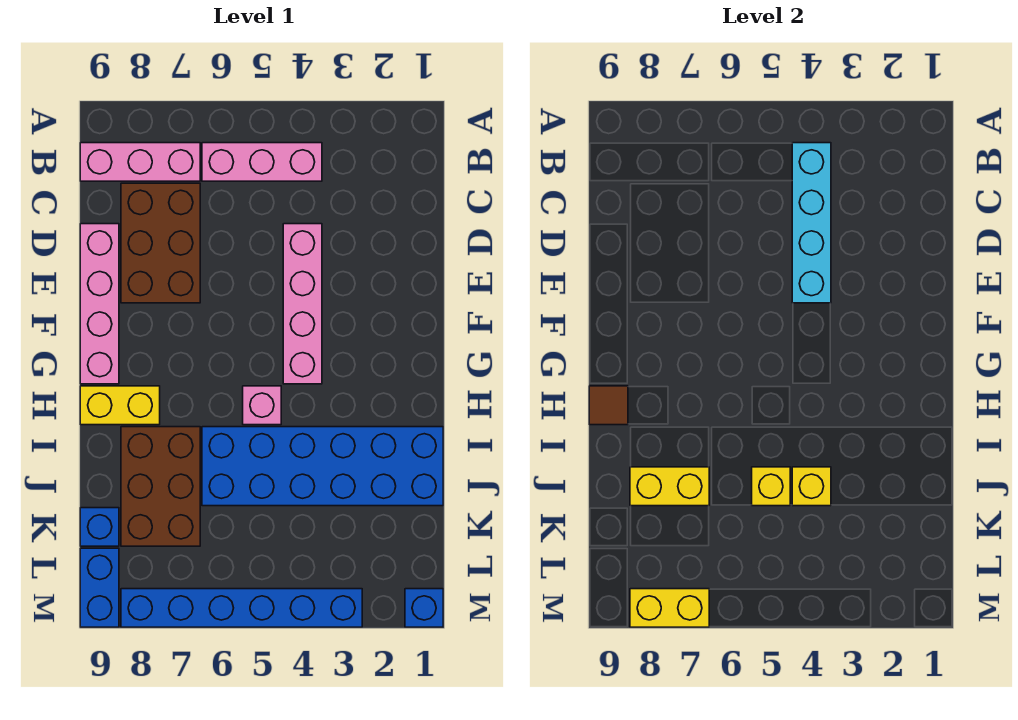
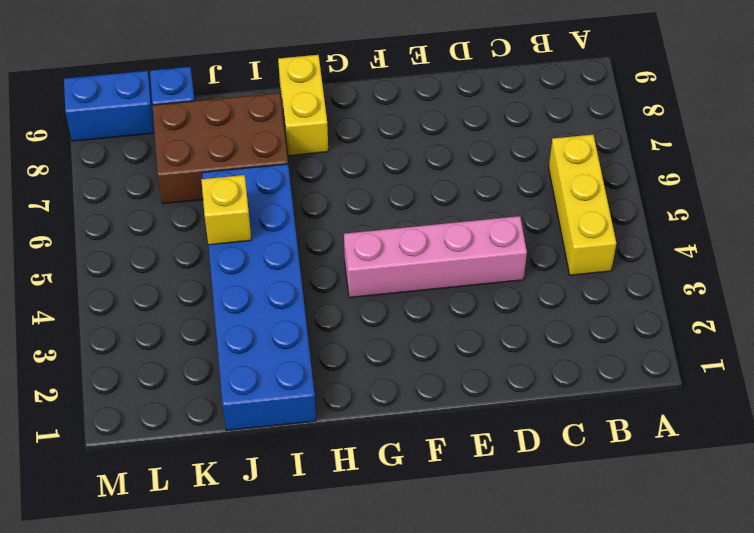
yellow brick B4:B6 level 1 -> pink brick B4:B6 level 1
none -> pink brick B7:B9 level 1
none -> brown brick C7:E8 level 1
none -> pink brick D9:G9 level 1

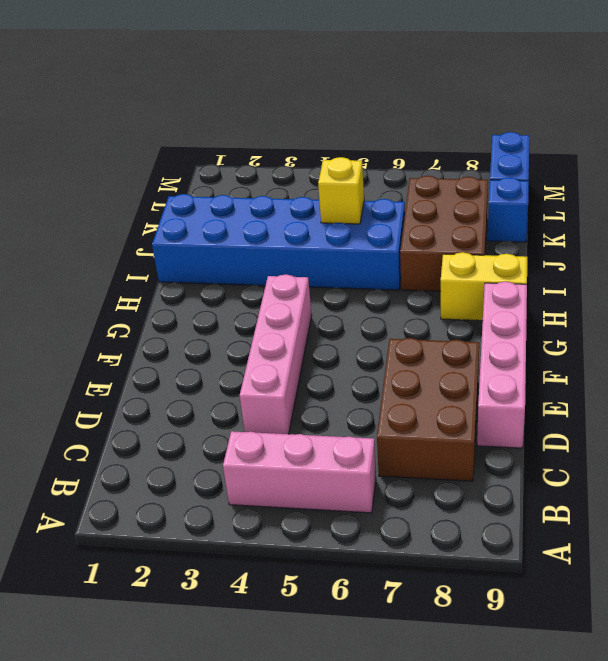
none -> pink brick B7:B9 level 1
none -> pink brick H5 level 1
none -> blue brick M1 level 1

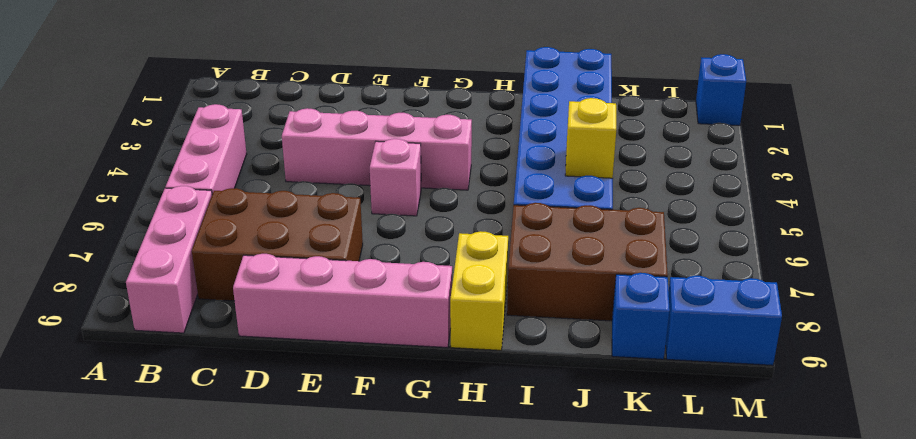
pink brick F5 level 1 -> pink brick H5 level 1
none -> blue brick M3:M8 level 1
none -> cyan brick B4:E4 level 2
none -> brown tile H9 level 2

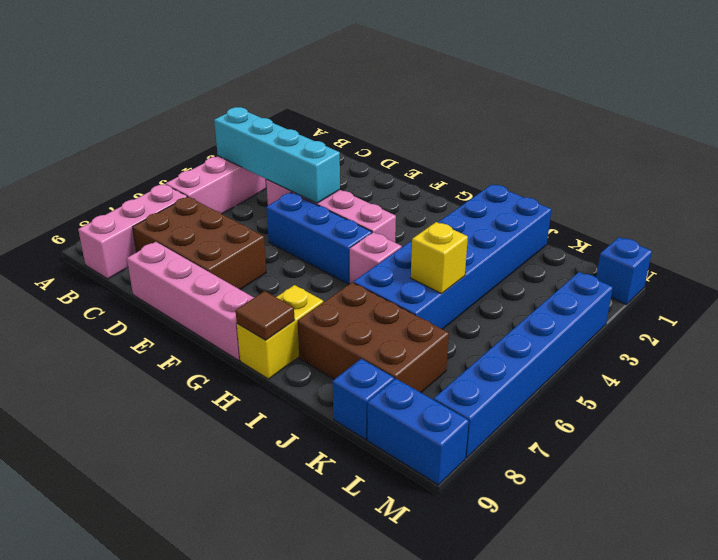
blue brick E5:G5 level 1 -> none
none -> yellow brick J4 level 2
none -> yellow brick J7:J8 level 2
none -> yellow brick M7:M8 level 2

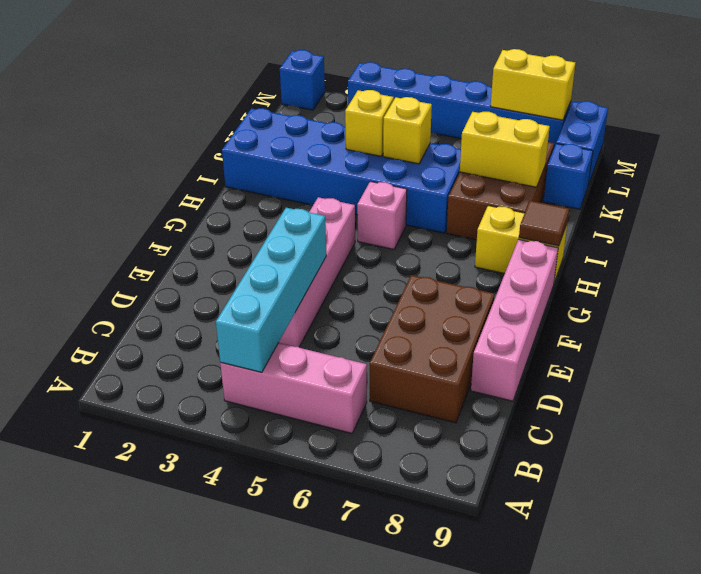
none -> pink brick B7:B9 level 1

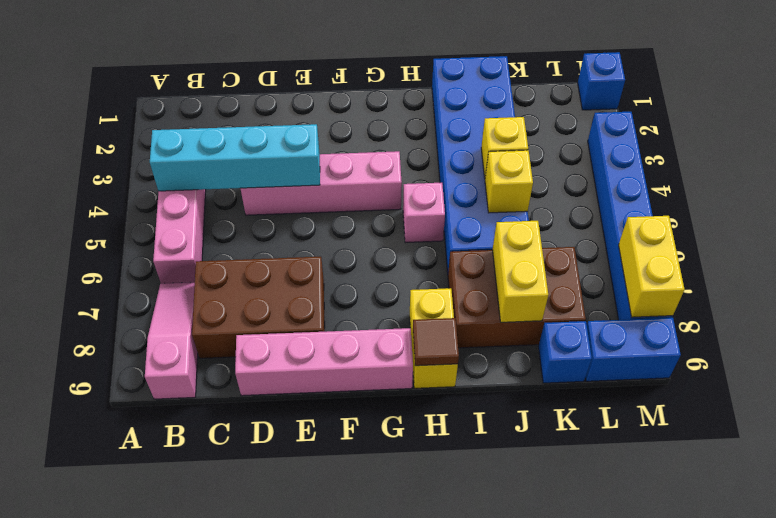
pink slope B7:B9 level 1 top 9 -> pink brick B7:B9 level 1

